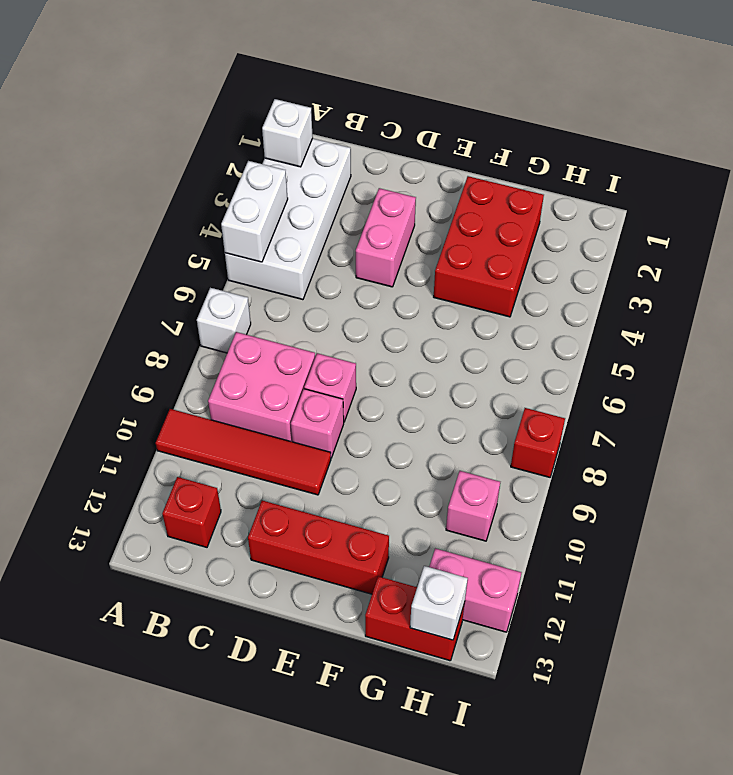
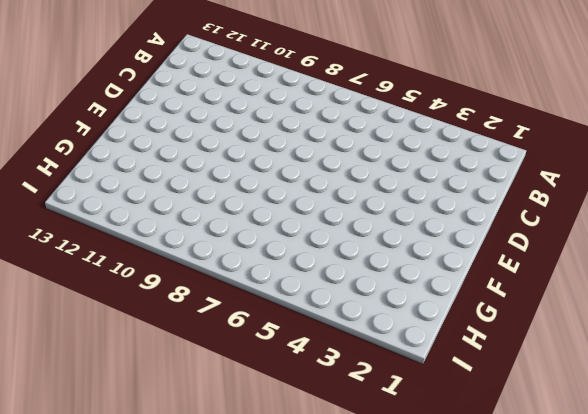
none -> white brick A2:B5 level 1
none -> white brick A7 level 1
none -> red tile A10:D10 level 1

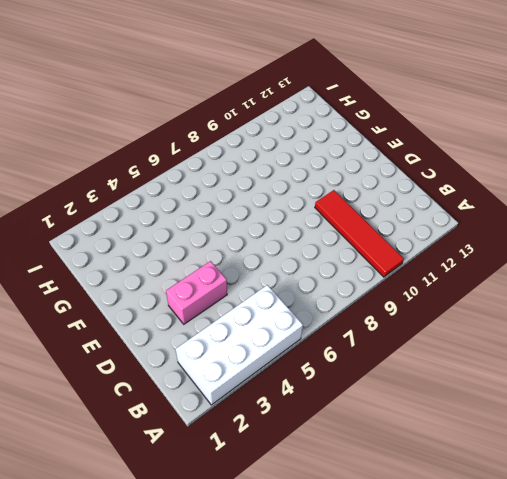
none -> white brick A7 level 1
none -> pink brick B8:C9 level 1
none -> red brick B12 level 1

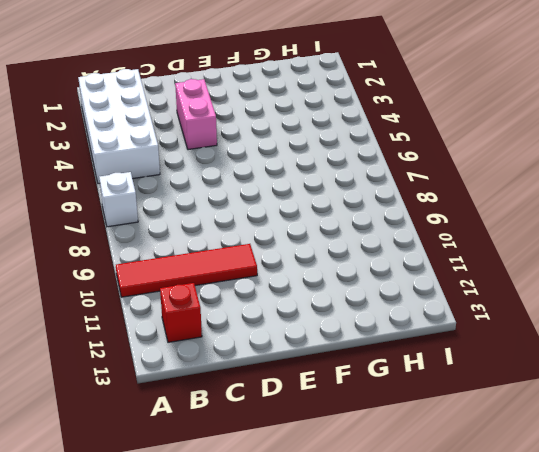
none -> pink brick B8:C9 level 1
none -> pink brick D8 level 1
none -> pink brick D9 level 1

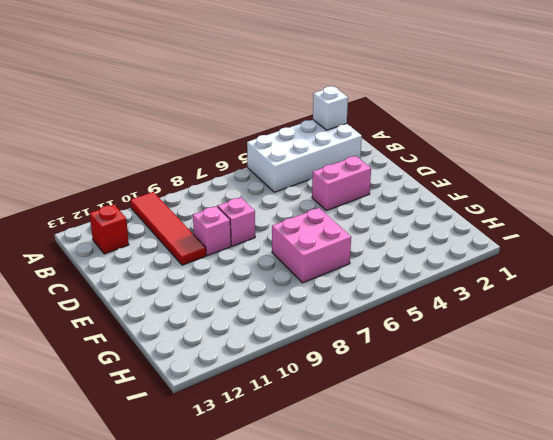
pink brick F6:G7 level 1 -> pink brick B8:C9 level 1
none -> white brick A7 level 1
none -> red brick D12:F12 level 1
none -> red brick F2:G4 level 1

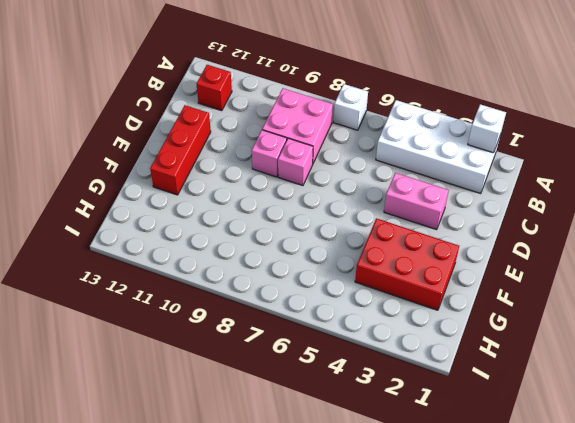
none -> red tile A10:D10 level 1
none -> red brick G13:H13 level 1
none -> pink brick H10 level 1

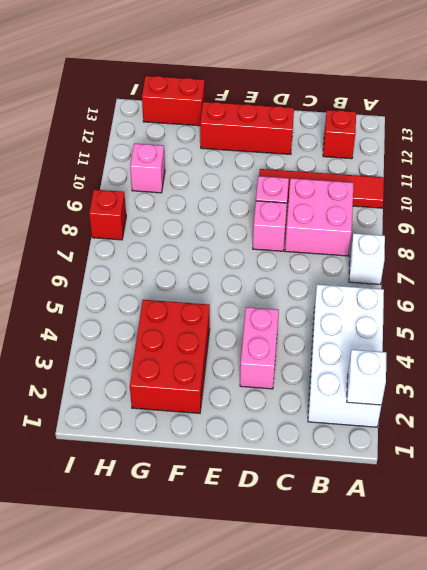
none -> pink brick H12:I12 level 1
none -> white brick A4:A5 level 2
none -> white brick H13 level 2

